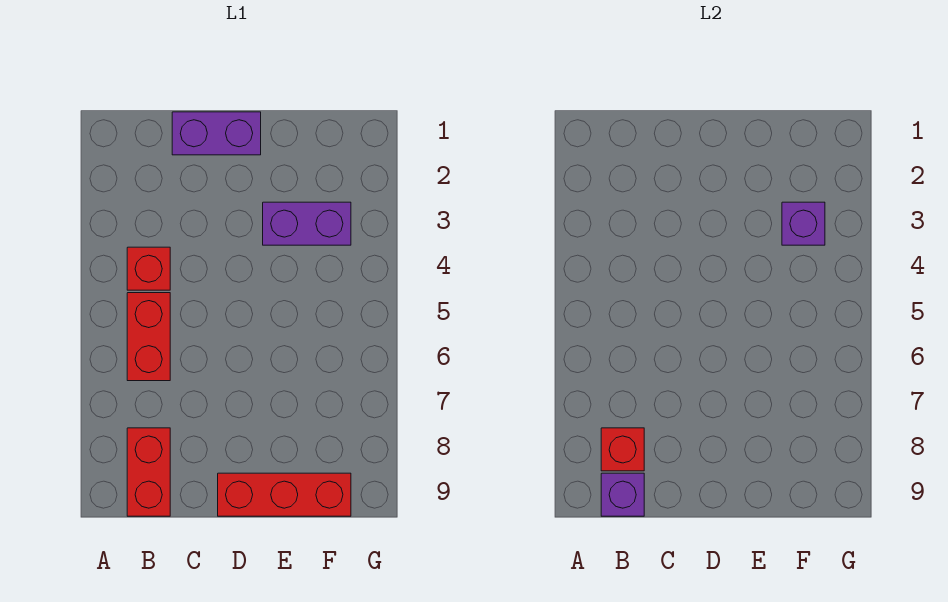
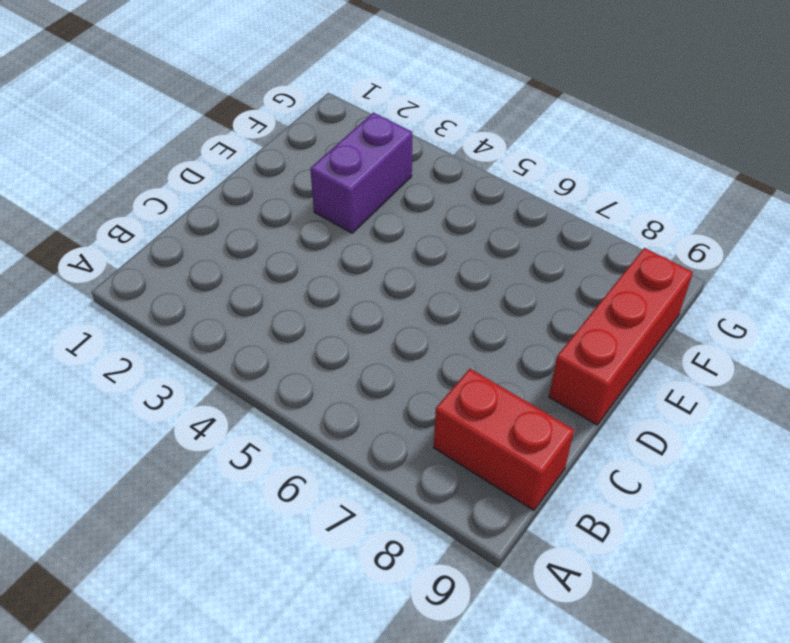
none -> red brick B4 level 1
none -> red brick B5:B6 level 1

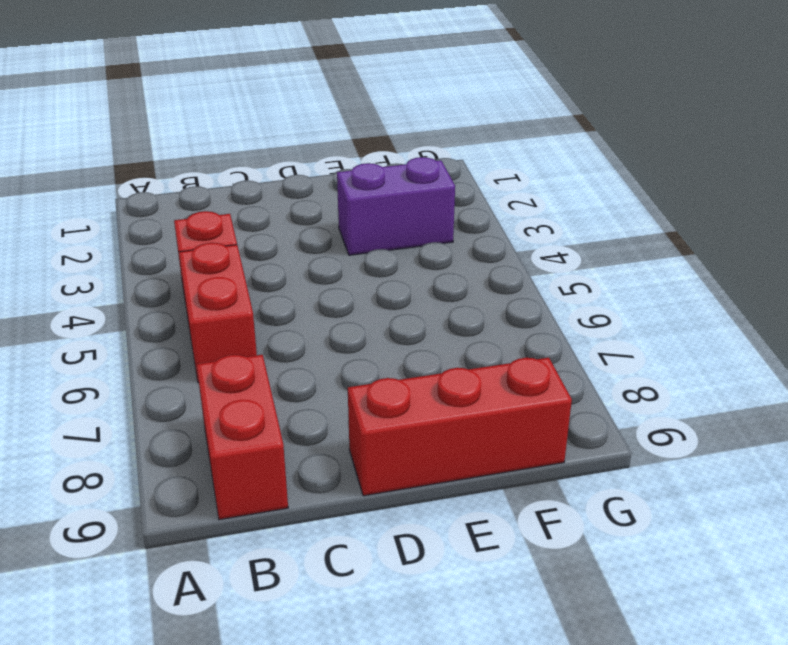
none -> purple brick C1:D1 level 1
none -> red brick B8 level 2

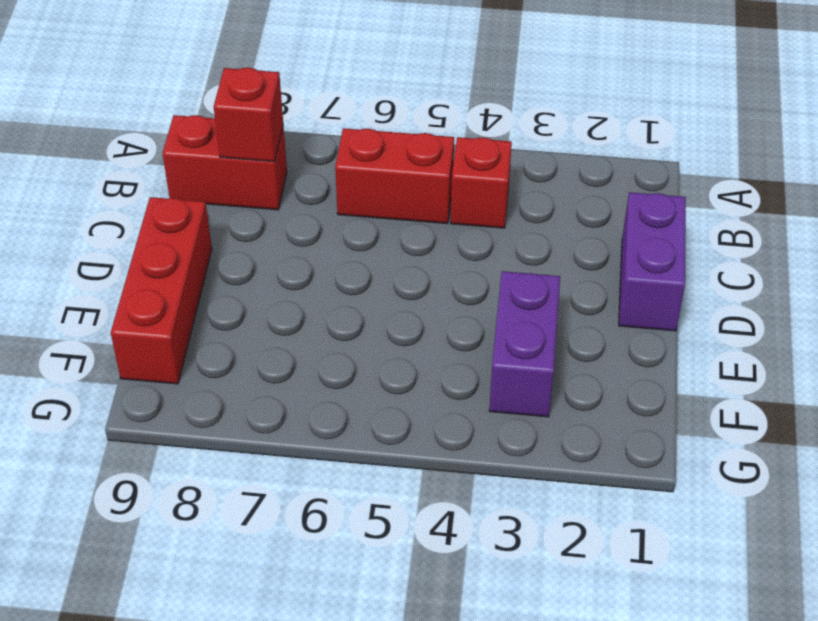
none -> purple brick B9 level 2
none -> purple brick F3 level 2

